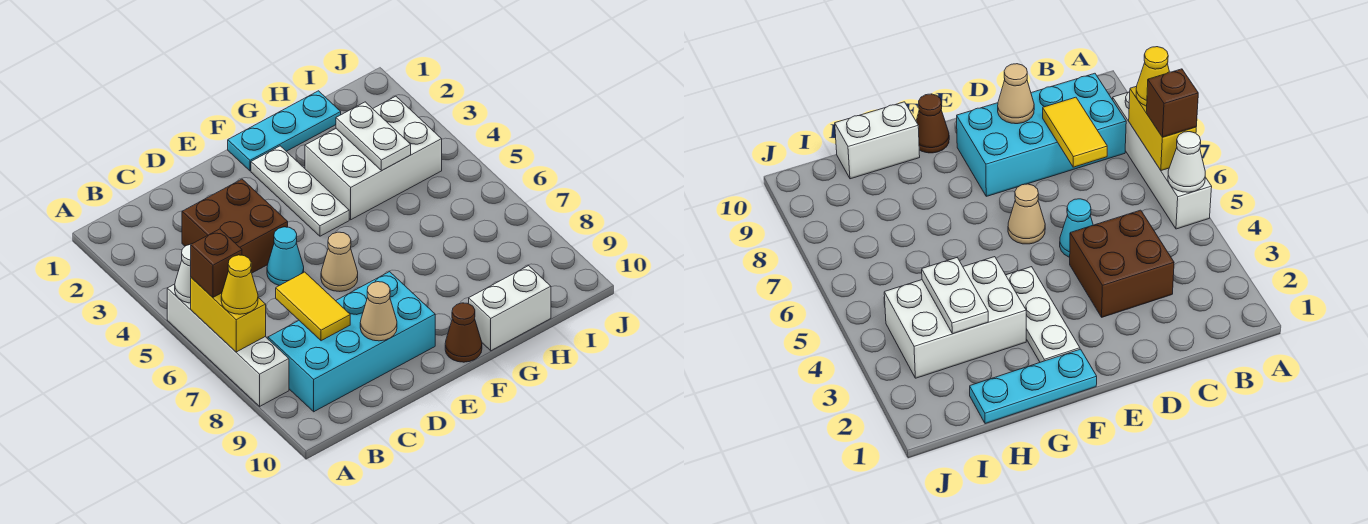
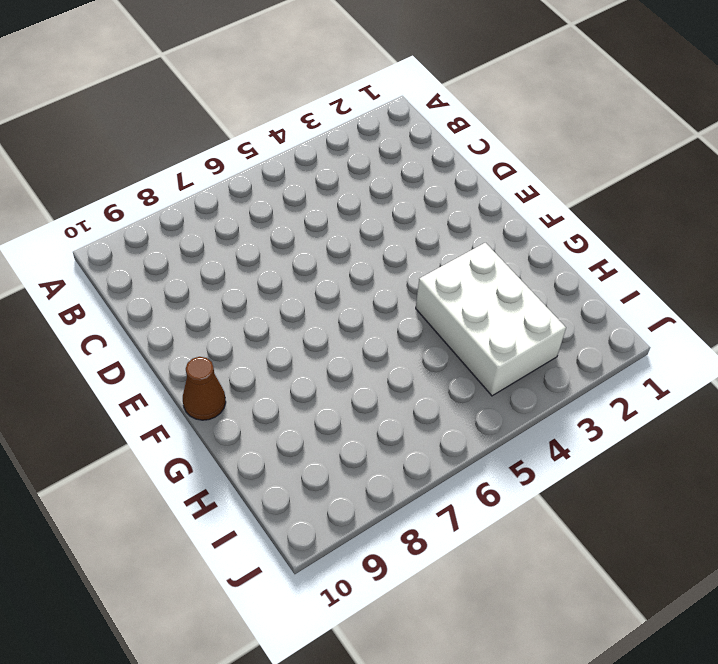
none -> white brick A5:A8 level 1
none -> cyan brick B8:E9 level 1
none -> brown brick C3:D4 level 1

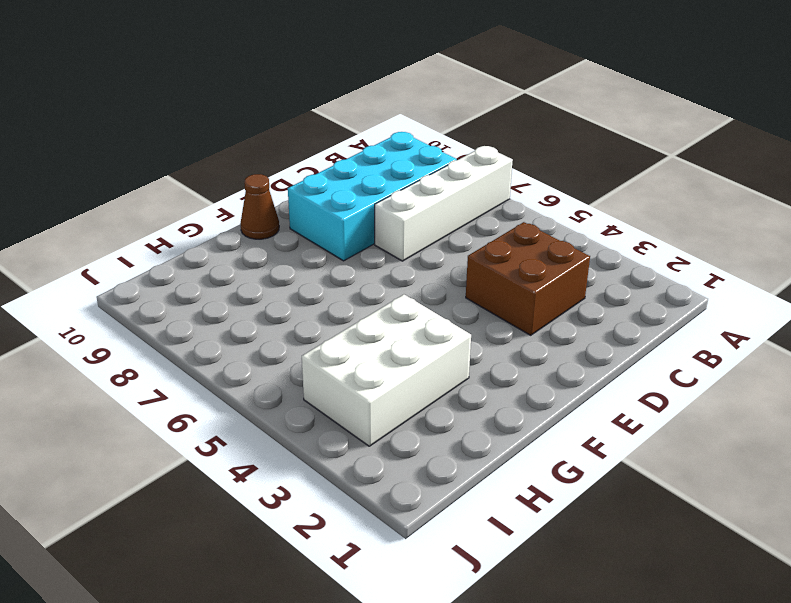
white brick A7:D7 level 1 -> white brick A5:A8 level 1
none -> cyan cone D5 level 1
none -> tan cone E6 level 1
none -> cyan plate F1:H1 level 1

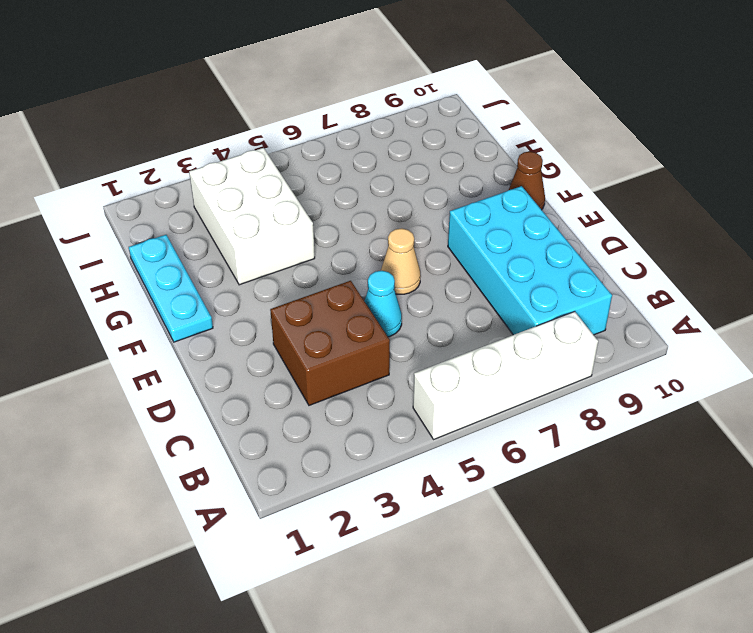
none -> white plate F2:F4 level 1
none -> white brick G10:H10 level 1
none -> white cone A5 level 2

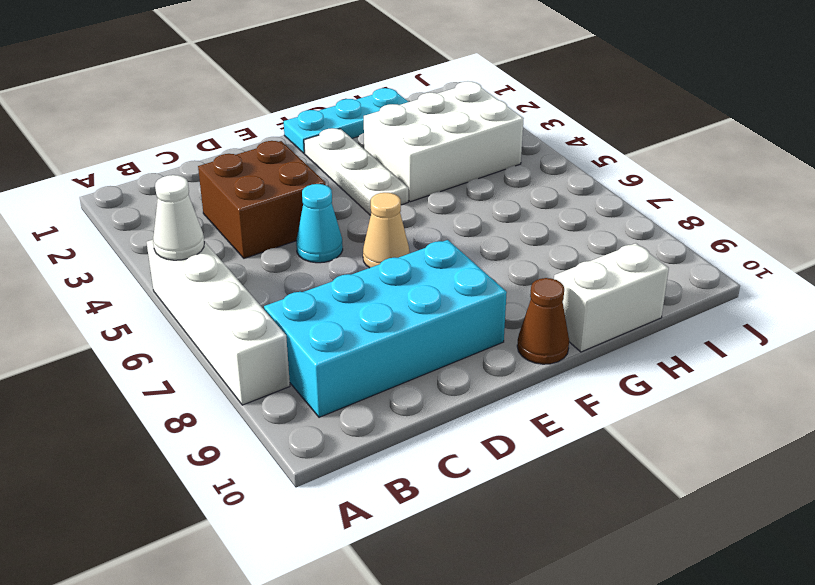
none -> yellow brick A6:A7 level 2
none -> yellow tile C7:C8 level 2
none -> tan cone D9 level 2

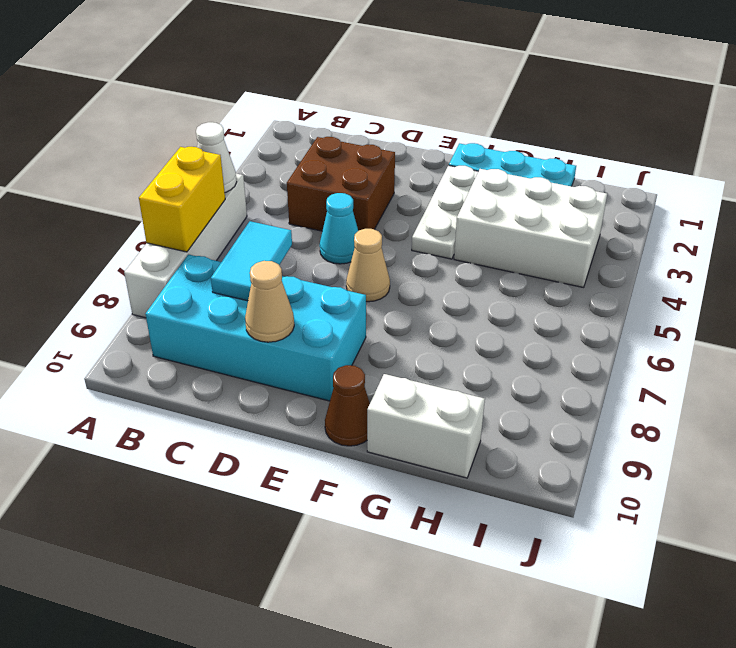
cyan tile C7:C8 level 2 -> yellow tile C7:C8 level 2
none -> white plate H3:H4 level 2
none -> brown brick A6 level 3
none -> yellow cone A7 level 3

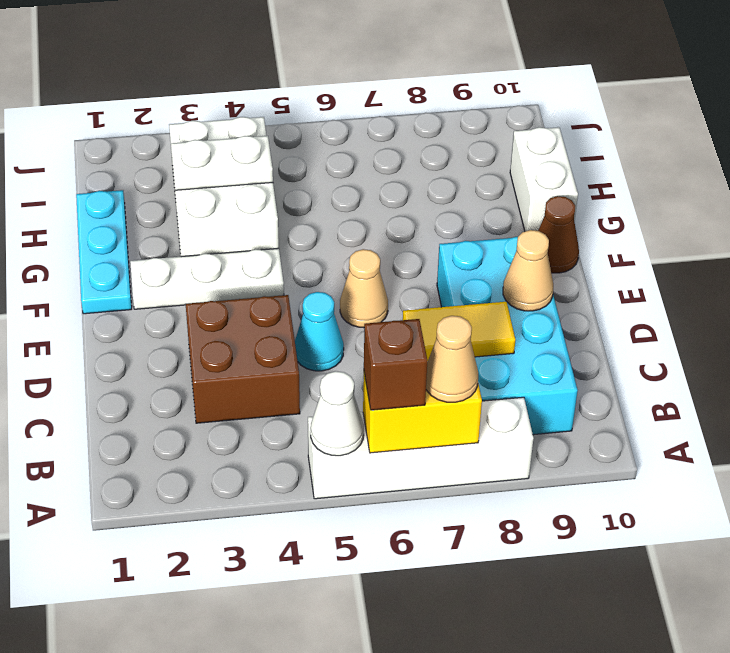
tan cone A7 level 3 -> yellow cone A7 level 3

